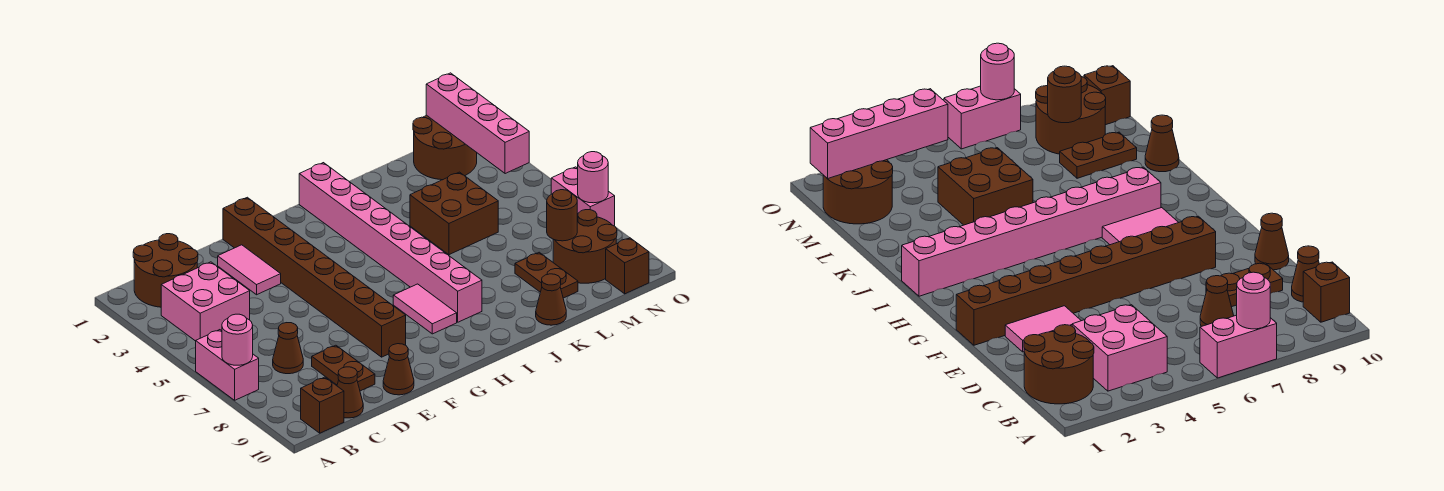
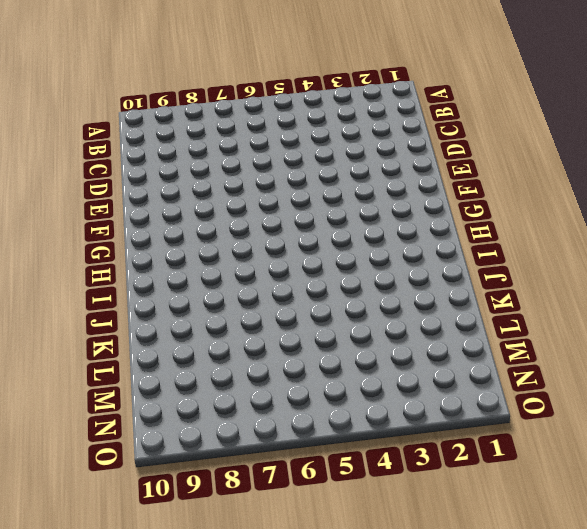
none -> pink brick A6:A7 level 1
none -> brown round brick B1:C2 level 1
none -> pink brick B3:C4 level 1

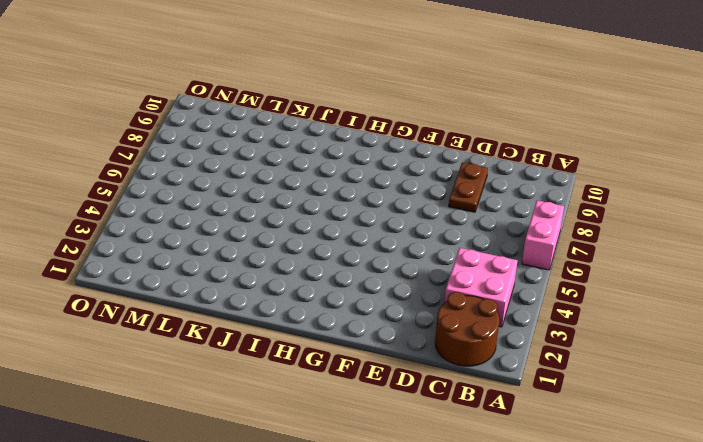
none -> brown brick B10 level 1
none -> brown cone C7 level 1
none -> brown cone C10 level 1

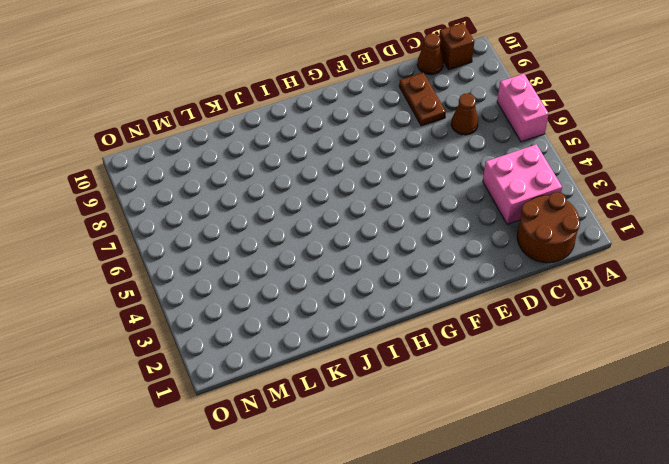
none -> pink tile E2:E3 level 1
none -> brown cone E10 level 1
none -> brown brick F1:F8 level 1

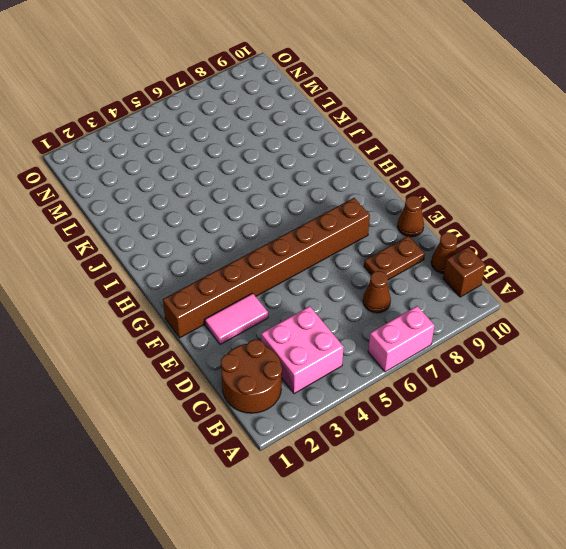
none -> pink tile H7:H8 level 1
none -> pink brick I1:I8 level 1
none -> brown brick K4:L5 level 1

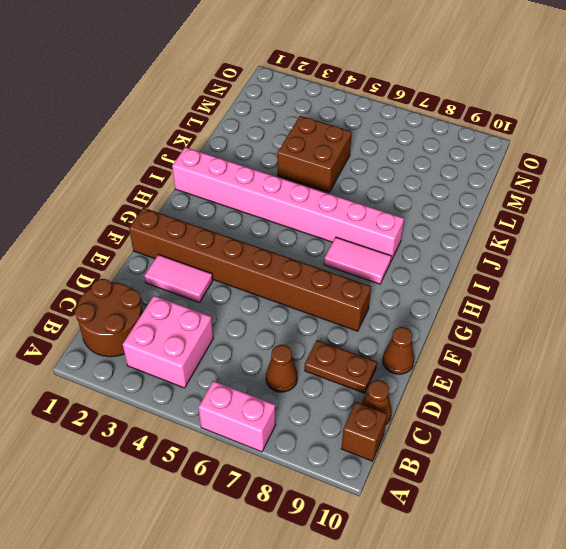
none -> brown cone K10 level 1
none -> brown plate L8:L9 level 1
none -> brown round brick M1:N2 level 1

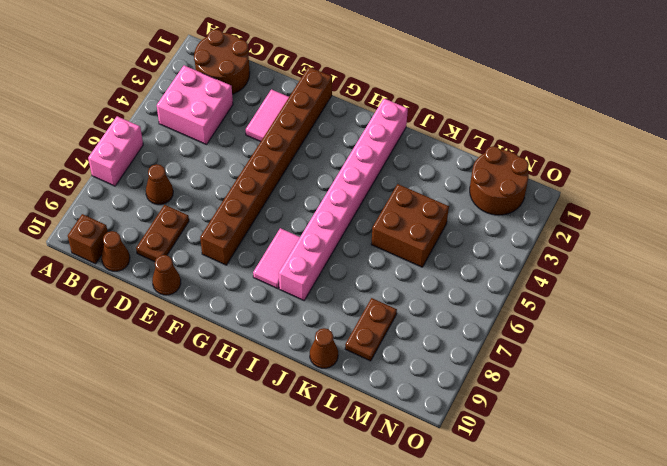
none -> brown round brick M8:N9 level 1
none -> brown brick N10 level 1
none -> pink brick O6:O7 level 1

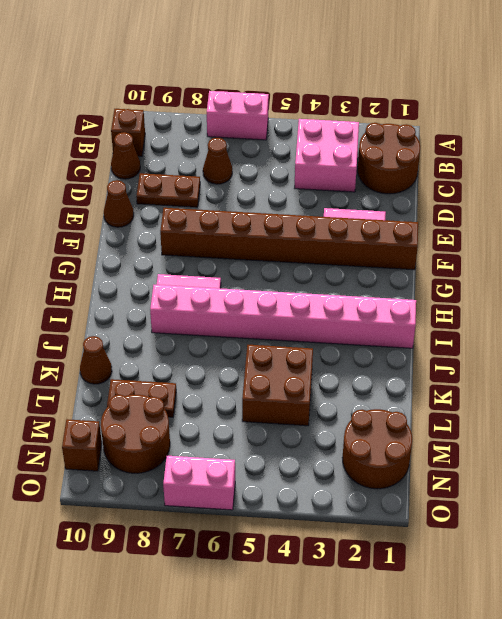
none -> pink round brick A7 level 2
none -> brown round brick M8 level 2
none -> pink brick N1:N4 level 2

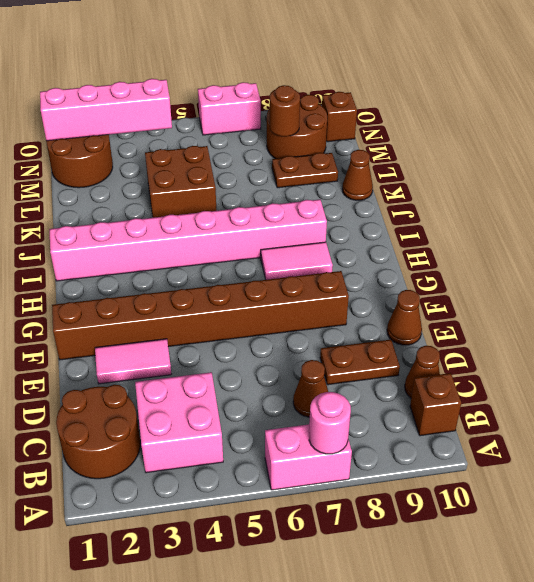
none -> pink round brick O7 level 2

